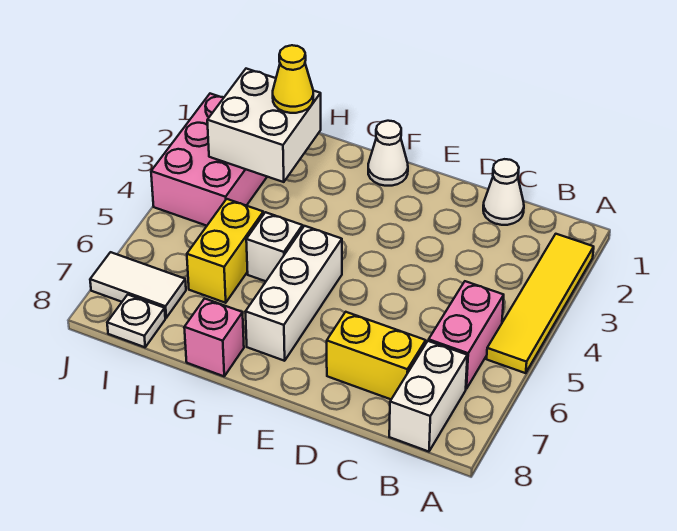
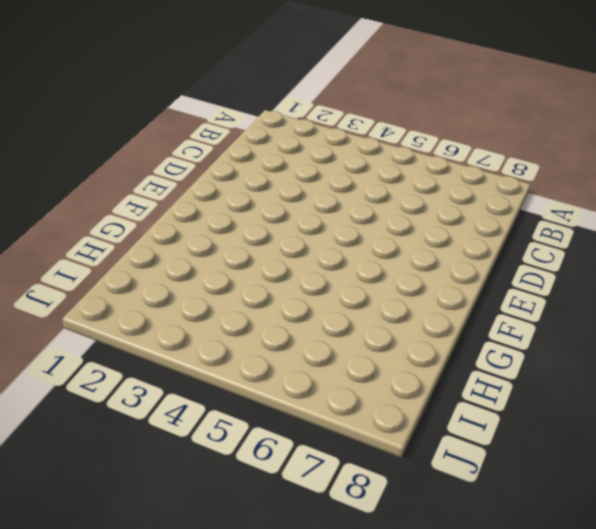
none -> yellow tile A2:A5 level 1
none -> pink brick B5:B6 level 1
none -> white brick B7:B8 level 1

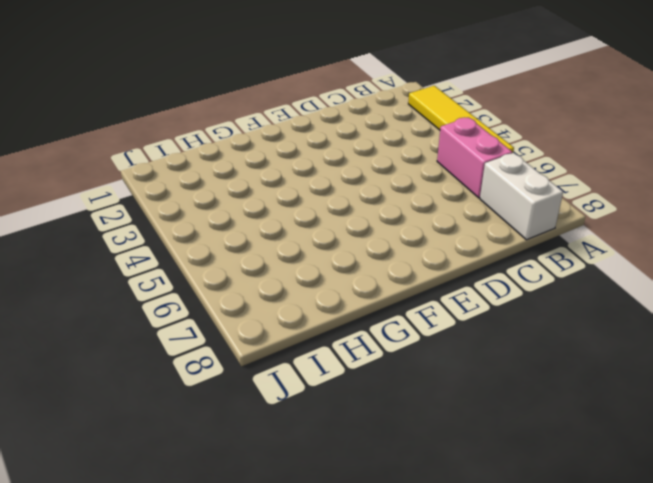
none -> white cone C1 level 1
none -> yellow brick C7:D7 level 1
none -> white cone F1 level 1

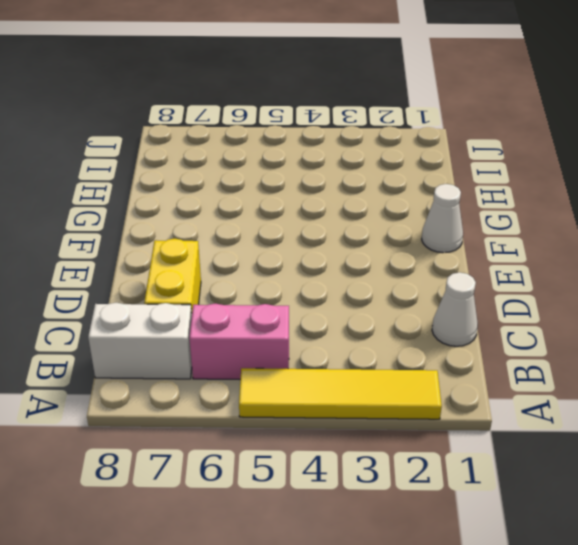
none -> white brick F5:F7 level 1
none -> white brick G5 level 1
none -> pink brick G8 level 1

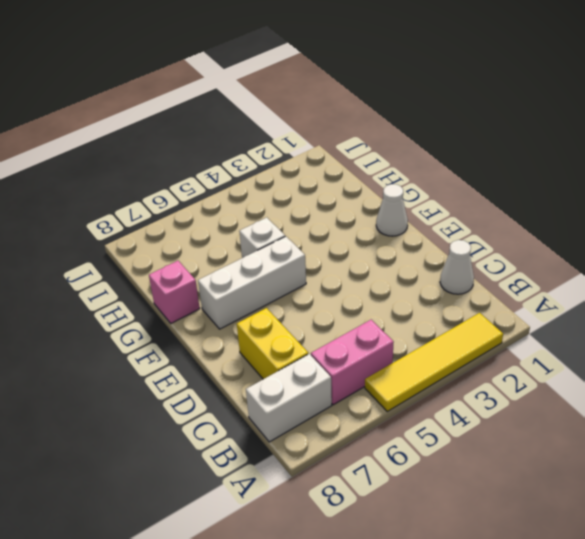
none -> yellow brick H5:H6 level 1
none -> pink brick I2:J4 level 1
none -> white tile I7:J7 level 1

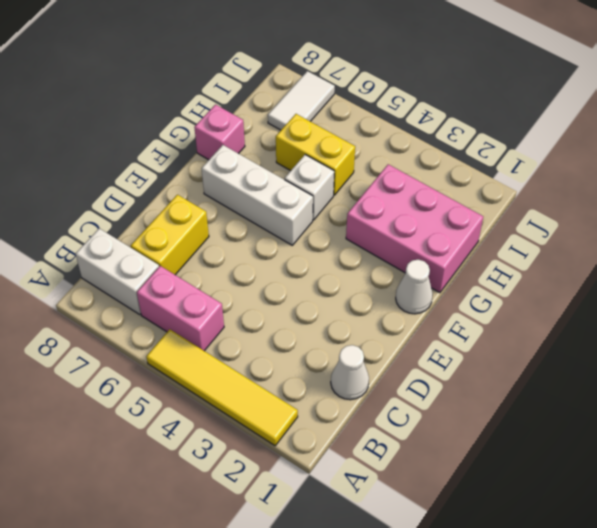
pink brick G1:H3 level 1 -> pink brick I2:J4 level 1
none -> white plate I8 level 1
none -> white brick H2:I3 level 2
none -> yellow cone H2 level 3

